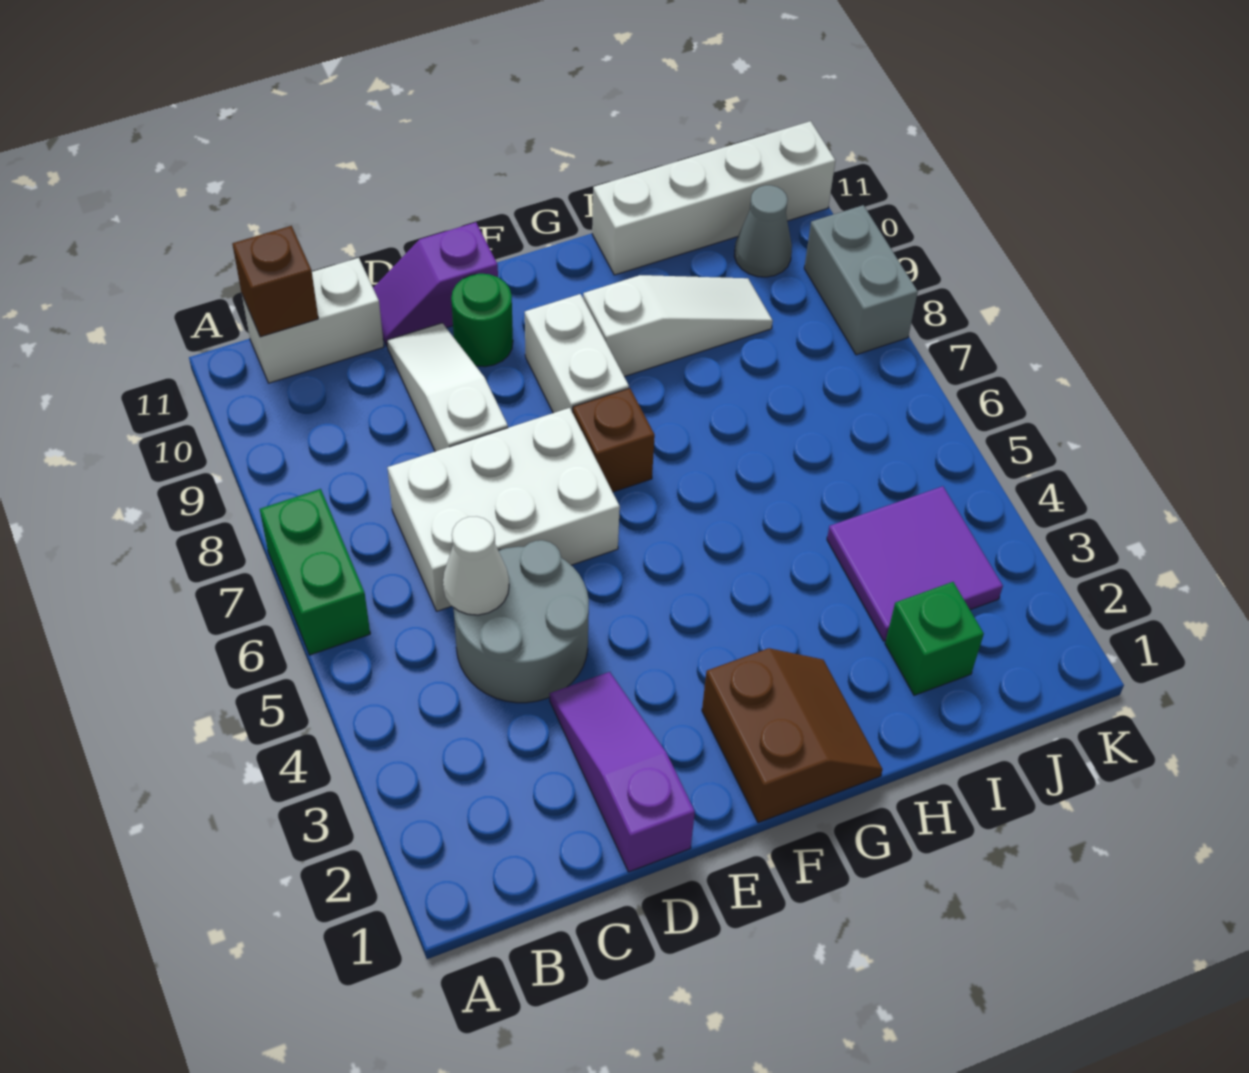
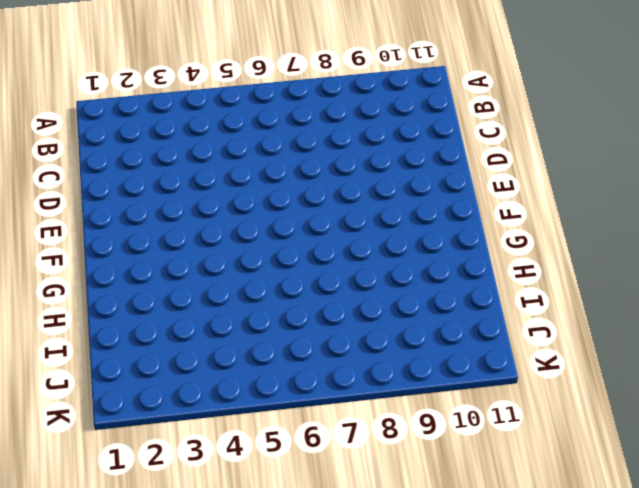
none -> green brick A6:A7 level 1
none -> white brick B11:C11 level 1
none -> grey round brick C4:D5 level 1

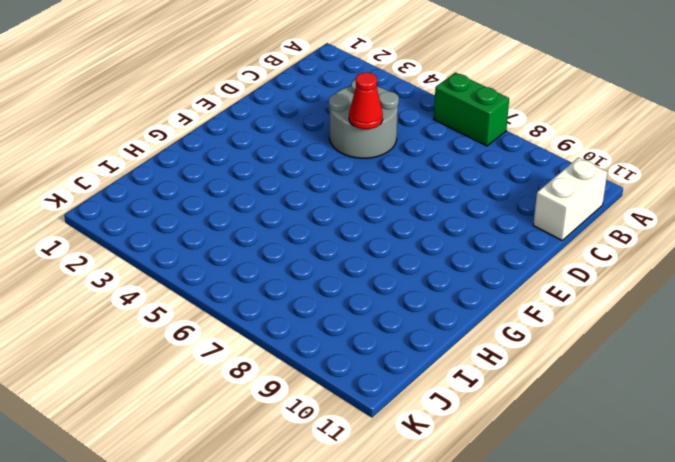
red cone D5 level 2 -> none
none -> white brick C6:E7 level 1
none -> purple slope D1:D3 level 1 top 1
none -> white slope D8:D10 level 1 top 8

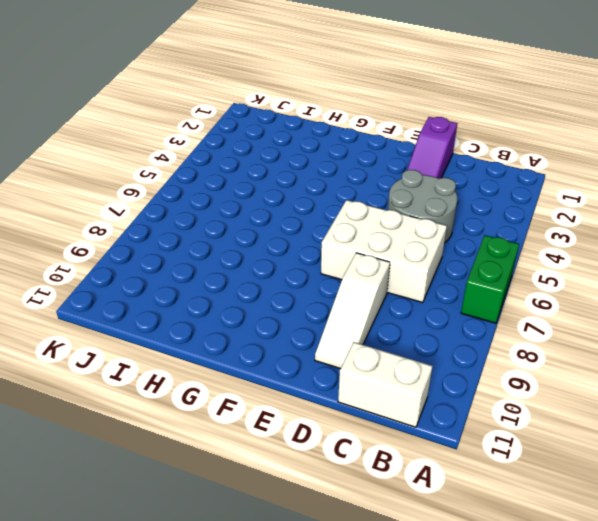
none -> purple slope D11:E11 level 1 top E
none -> green round brick E10 level 1
none -> brown slope F1:G2 level 1 top F

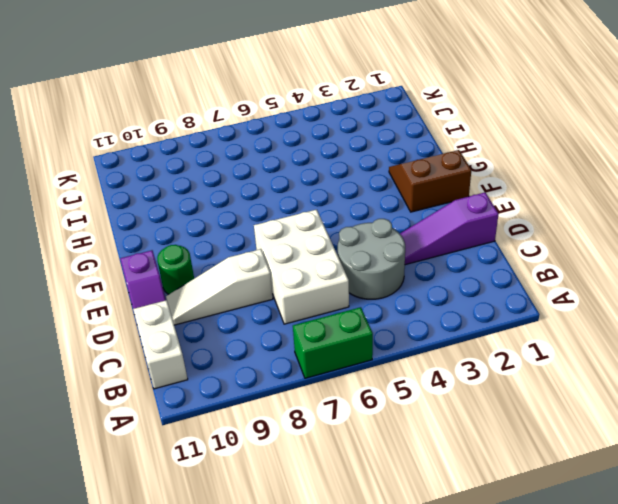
none -> brown brick F7 level 1
none -> white brick F8:F9 level 1
none -> white slope G9:I9 level 1 top G

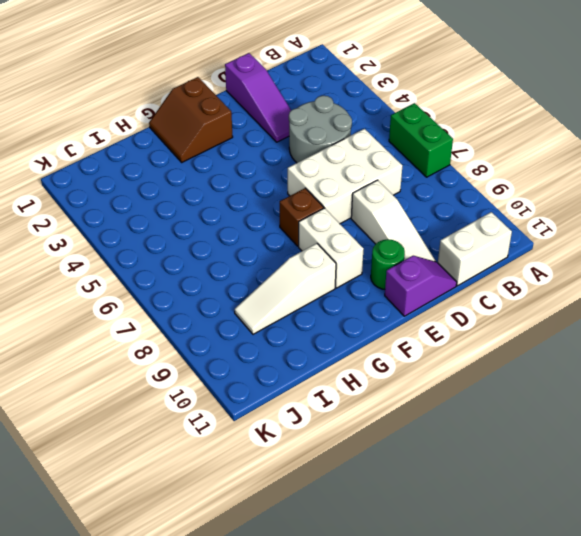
none -> white brick H11:K11 level 1
none -> green brick I2 level 1
none -> purple tile I3:J4 level 1

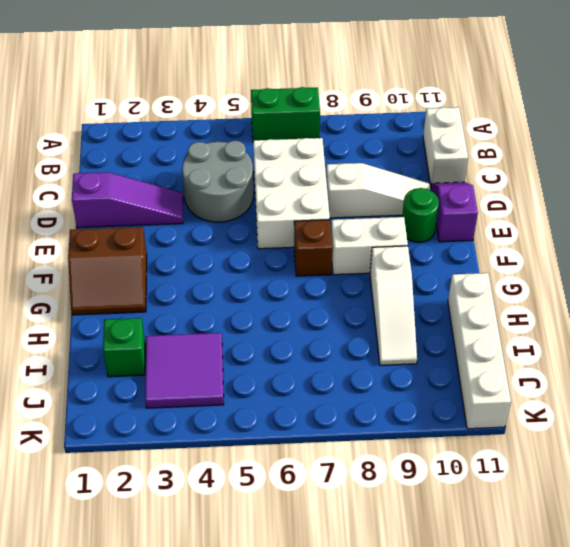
none -> grey cone J10 level 1
none -> grey brick K8:K9 level 1
none -> brown brick B11 level 2

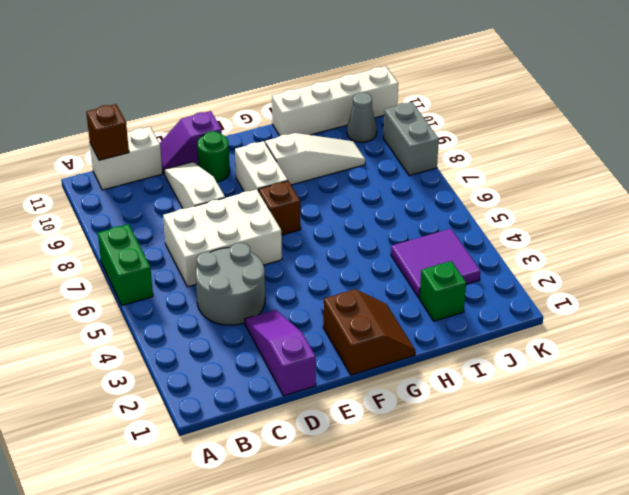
none -> white cone C5 level 2

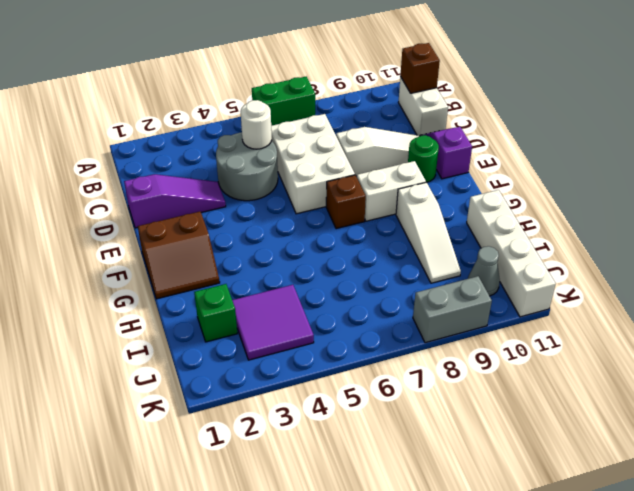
white round brick C5 level 2 -> white cone C5 level 2

